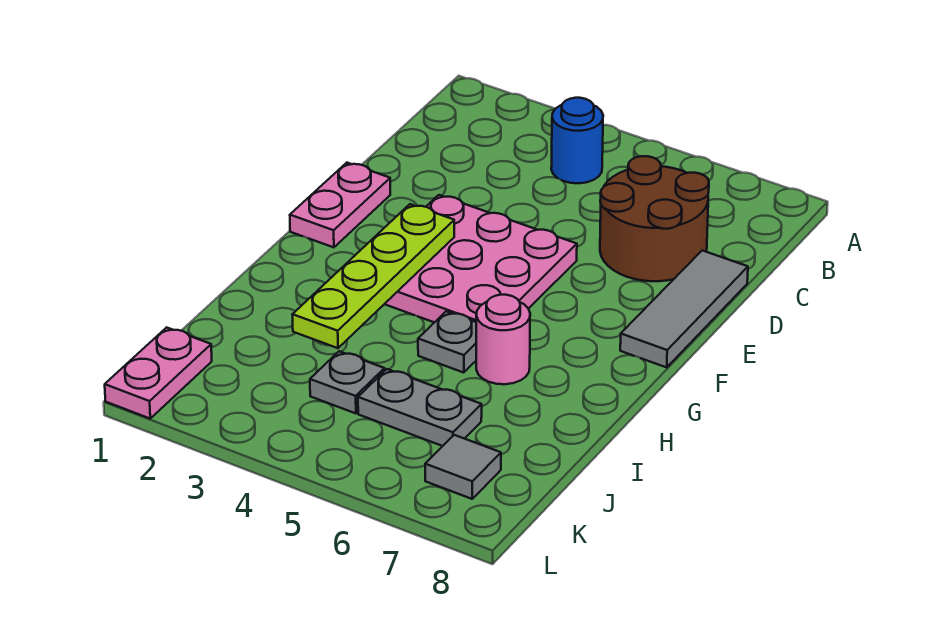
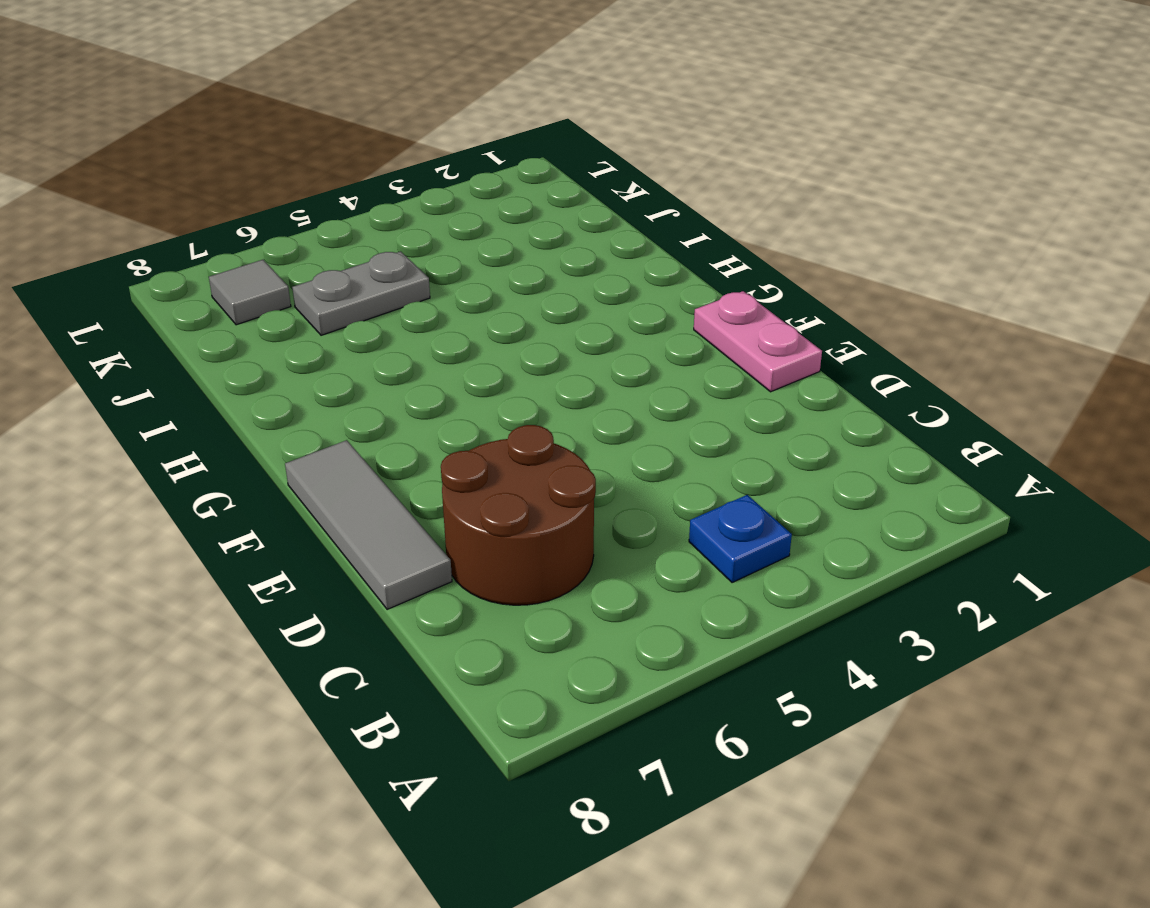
blue plate B4 level 1 -> blue round brick B4 level 1
none -> pink plate E3:G5 level 1
none -> grey plate H5 level 1
none -> pink round brick H6 level 1

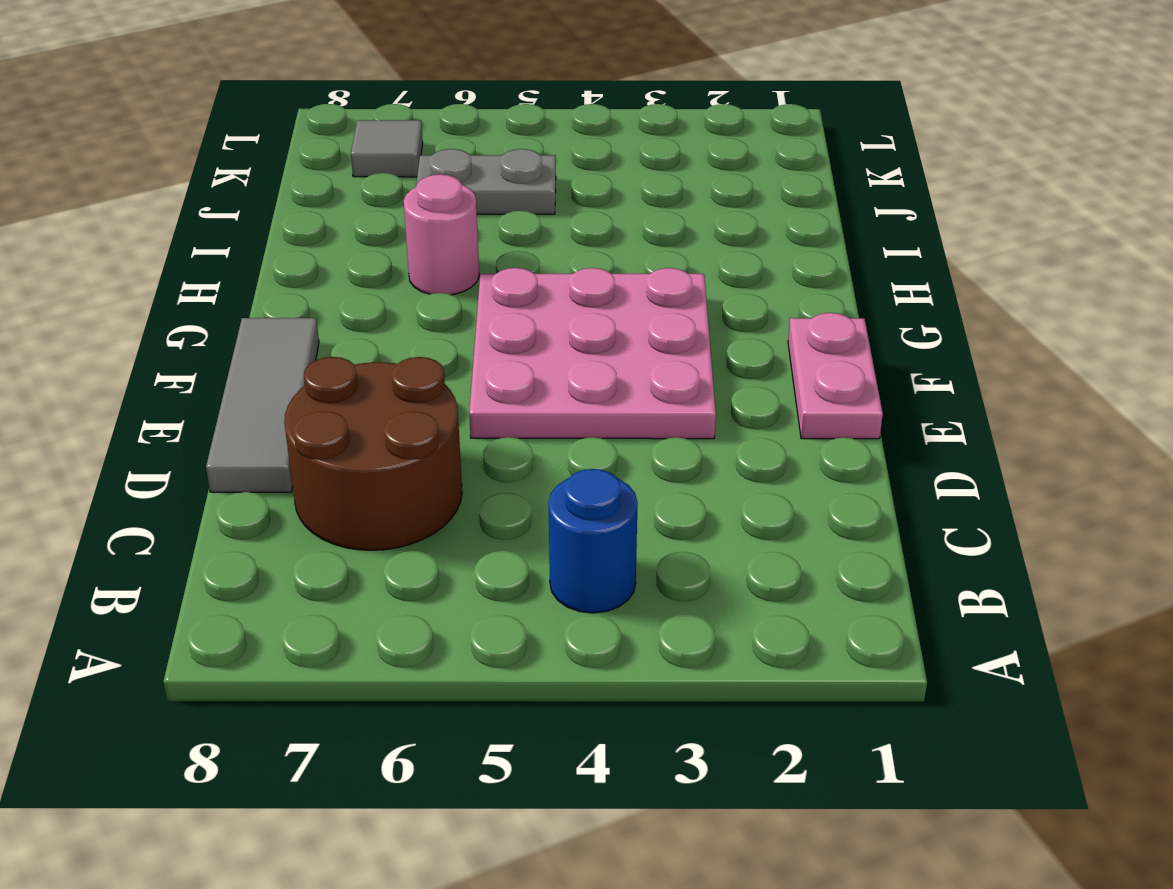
none -> grey plate H5 level 1
none -> grey plate J4 level 1
none -> pink plate K1:L1 level 1

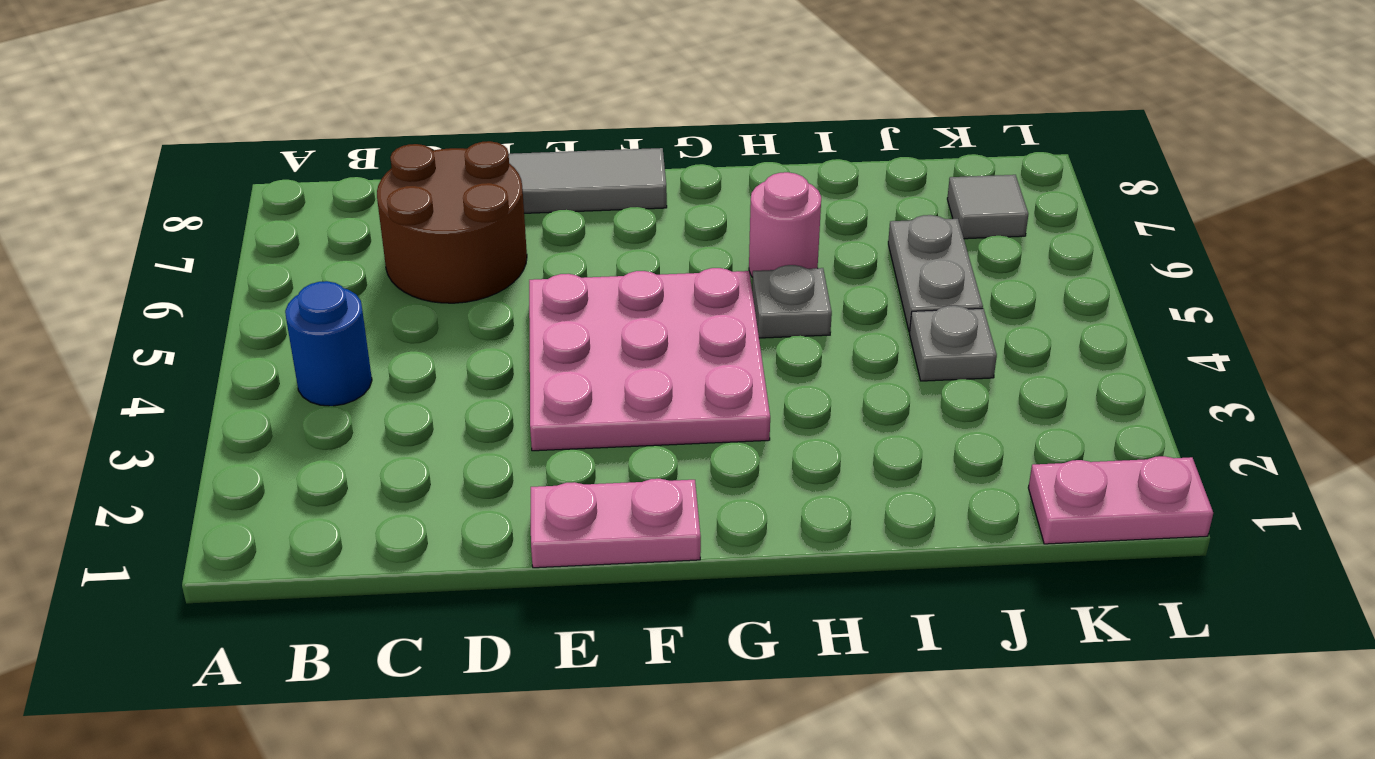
none -> lime plate F3:I3 level 2

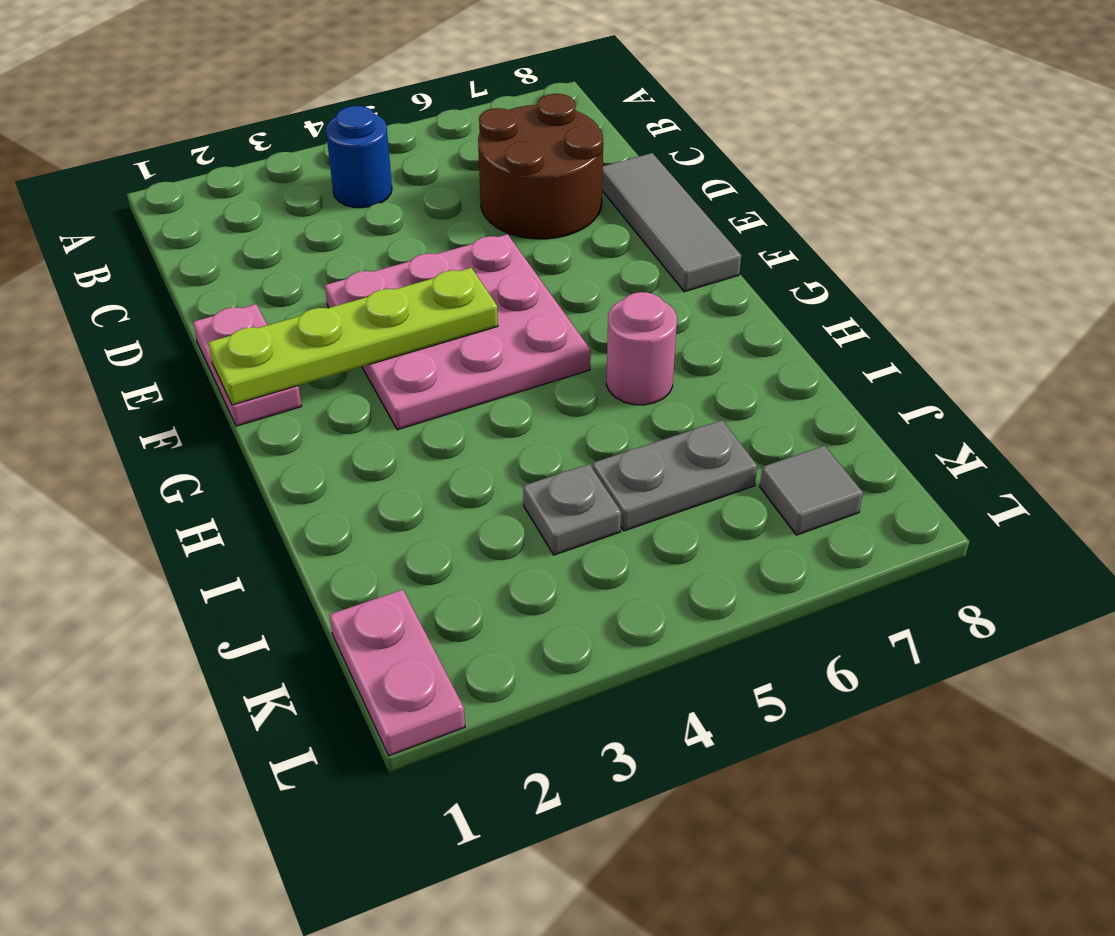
lime plate F1:F4 level 2 -> lime plate F3:I3 level 2
none -> grey plate H5 level 1

